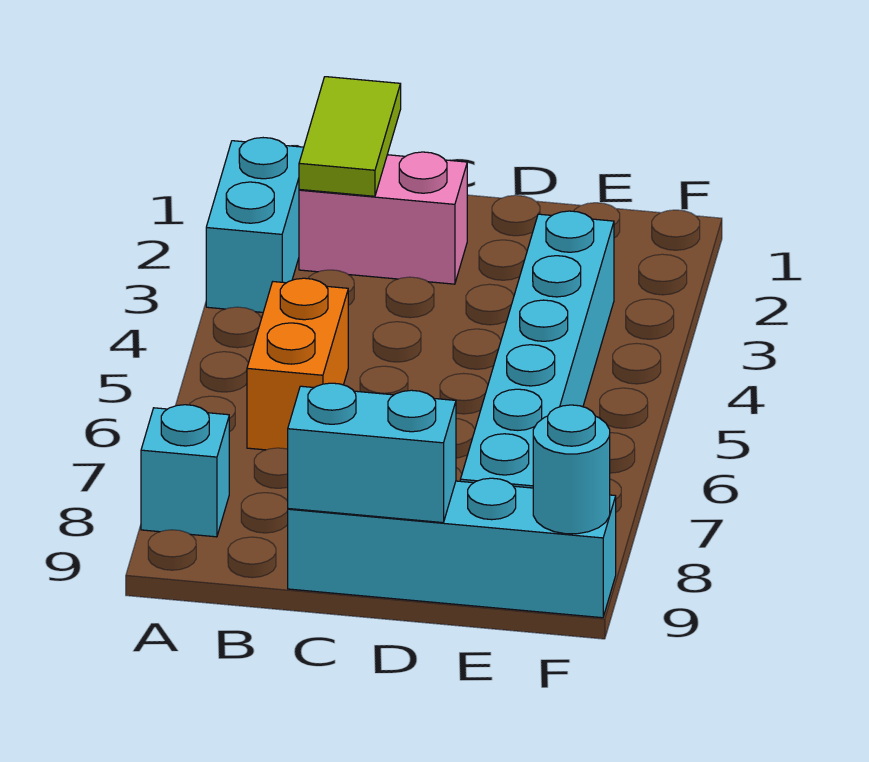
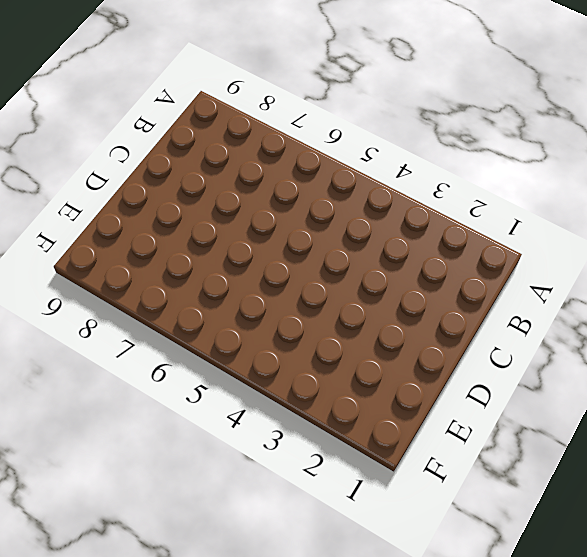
none -> cyan brick A2:A3 level 1
none -> cyan brick A8 level 1

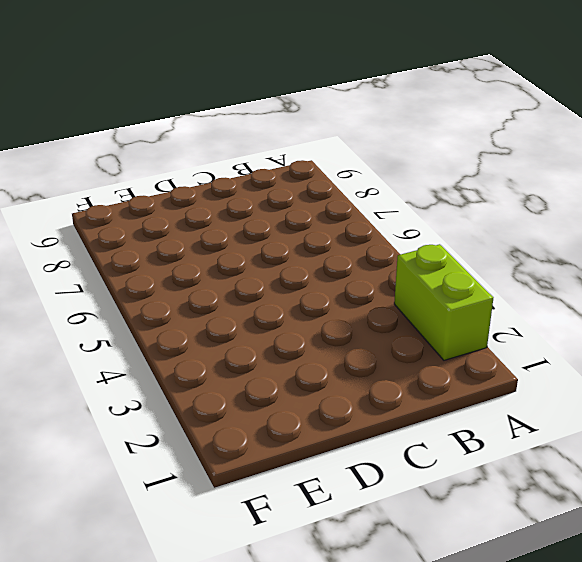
lime brick A2:A3 level 1 -> cyan brick A2:A3 level 1
none -> cyan brick A8 level 1
none -> pink brick B2:C2 level 1

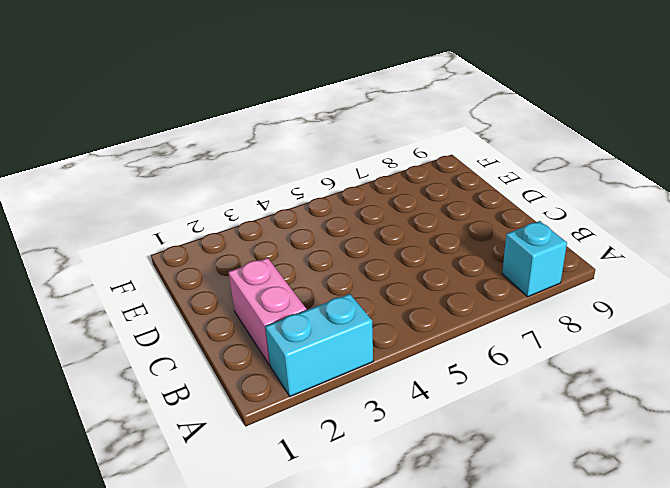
none -> orange brick B5:B6 level 1
none -> cyan brick C9:F9 level 1

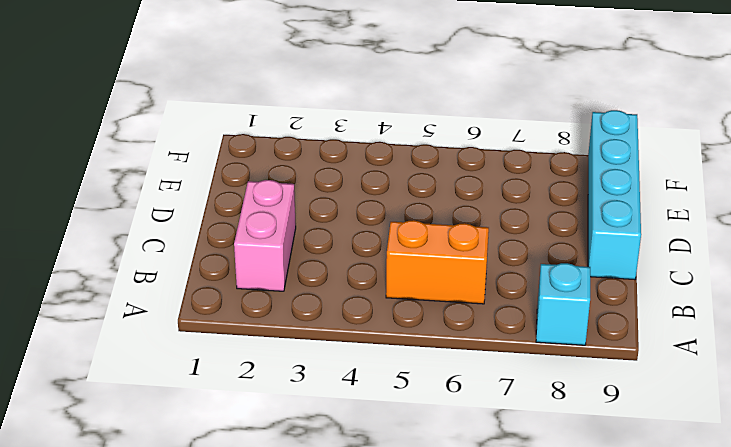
none -> cyan brick A2:A3 level 1
none -> cyan brick E3:E8 level 1

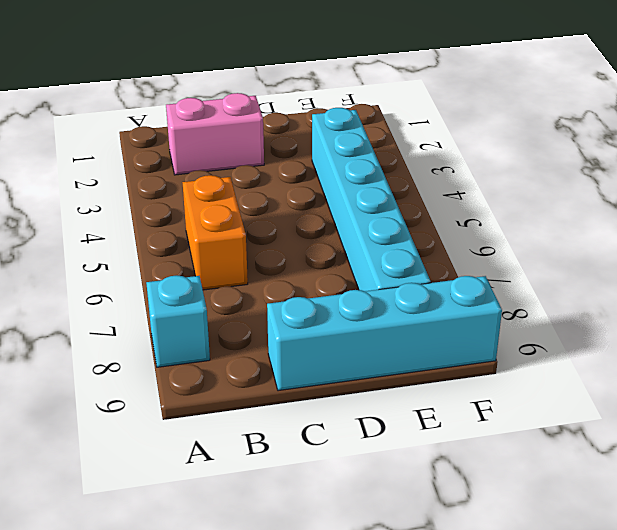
none -> cyan brick A2:A3 level 1
none -> lime tile B1:B2 level 2

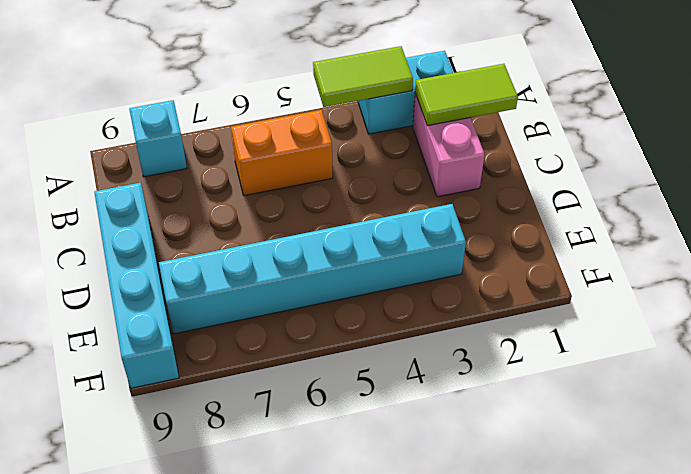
lime tile A3:A4 level 2 -> none
none -> cyan brick C9:D9 level 2
none -> cyan round brick F9 level 2

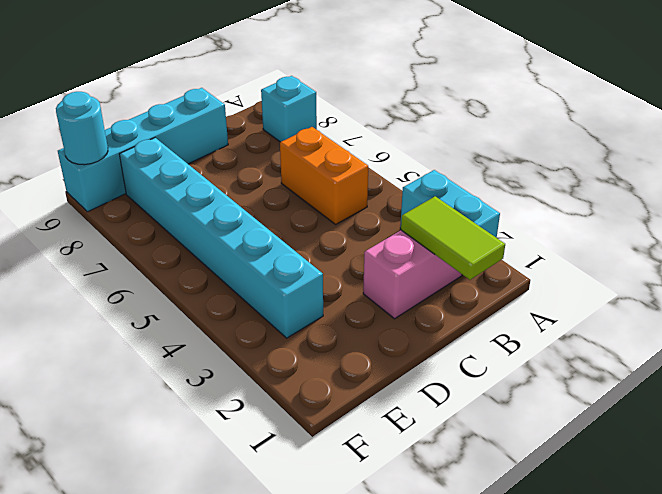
none -> cyan brick C9:D9 level 2

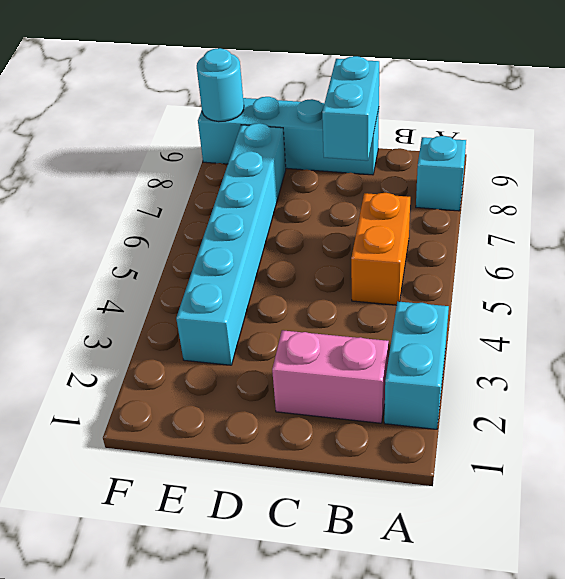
cyan brick C8:C9 level 2 -> cyan brick C9:D9 level 2
none -> lime tile B1:B2 level 2

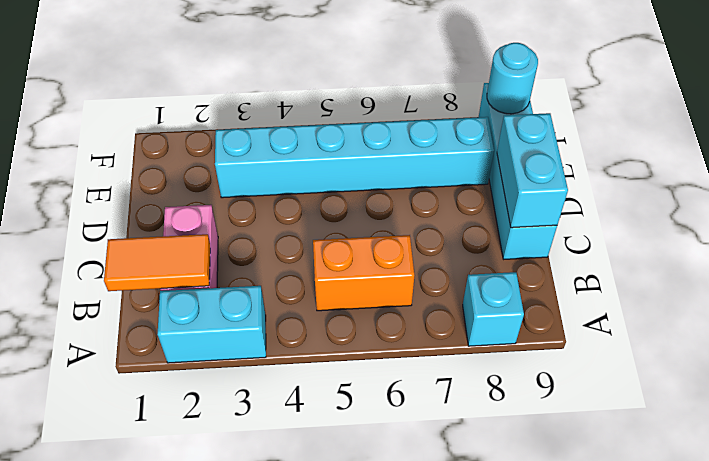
orange tile B1:B2 level 2 -> lime tile B1:B2 level 2

